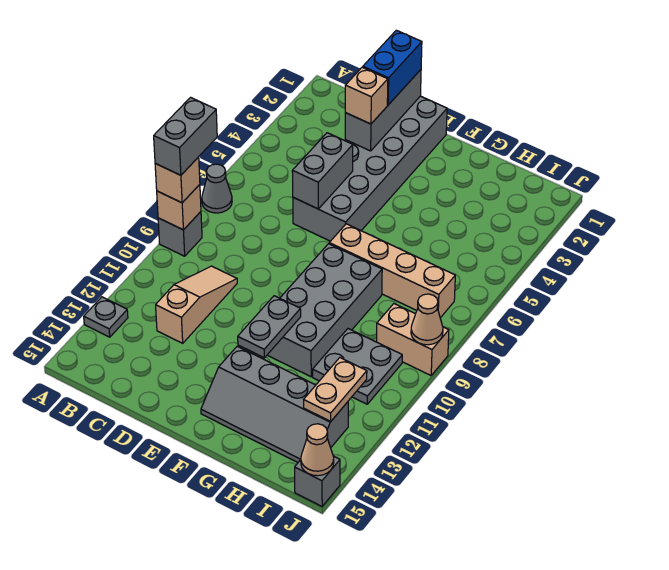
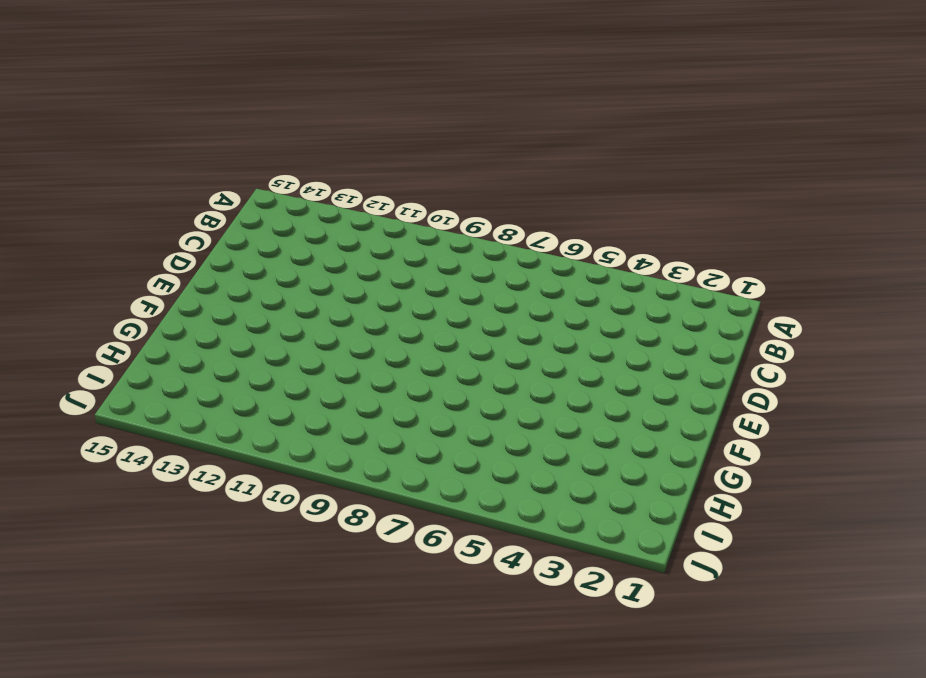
none -> grey cone A7 level 1
none -> grey brick A9 level 1
none -> grey plate A13 level 1

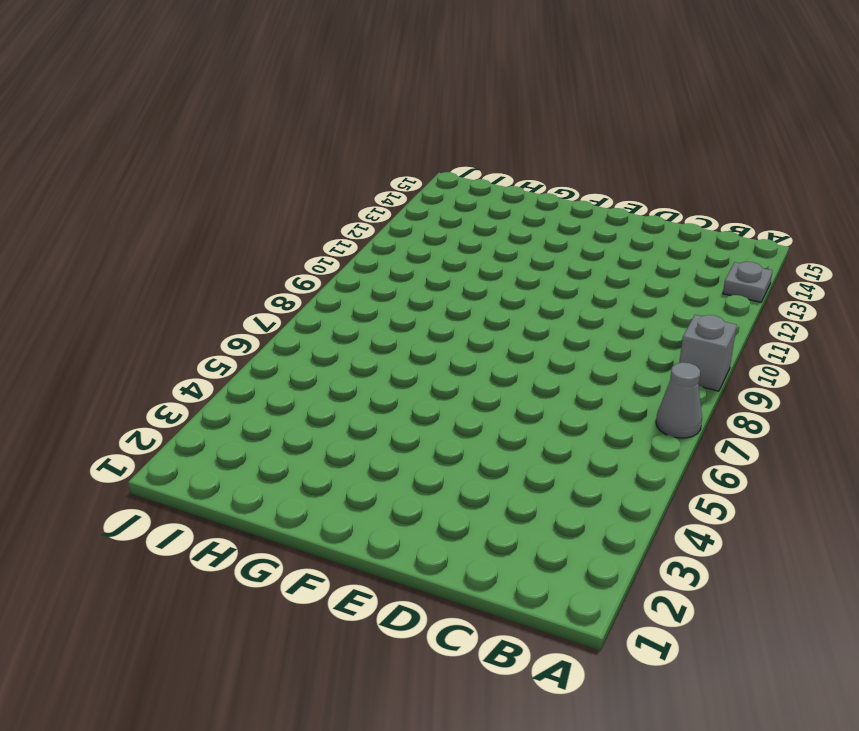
none -> tan slope C10:C12 level 1 top 12
none -> grey brick D1:E6 level 1
none -> tan brick F7:I7 level 1

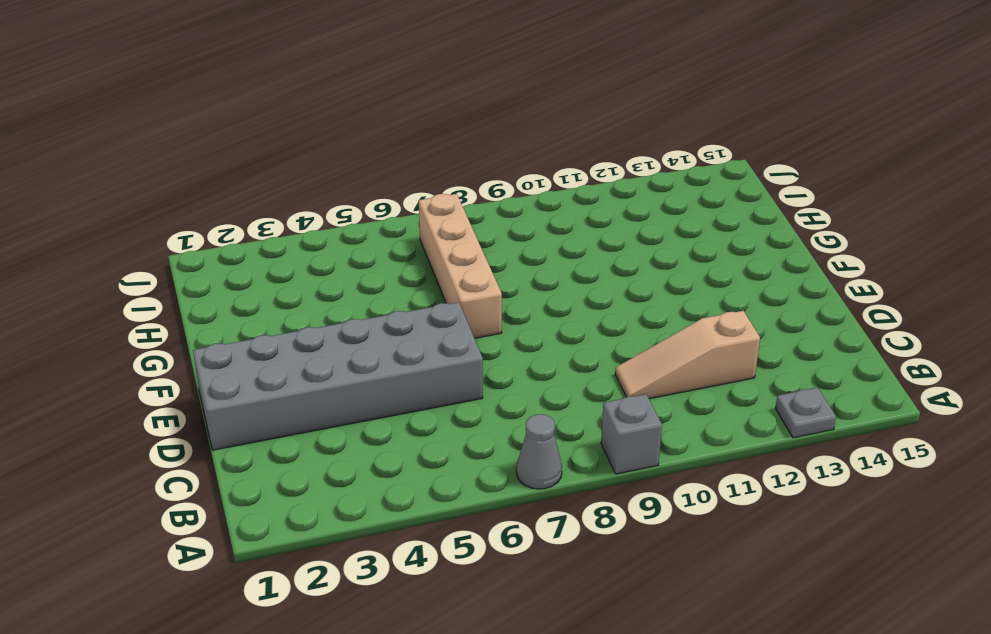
none -> grey brick F8:G11 level 1
none -> grey slope F13:I14 level 1 top 13
none -> grey plate H10:I11 level 1

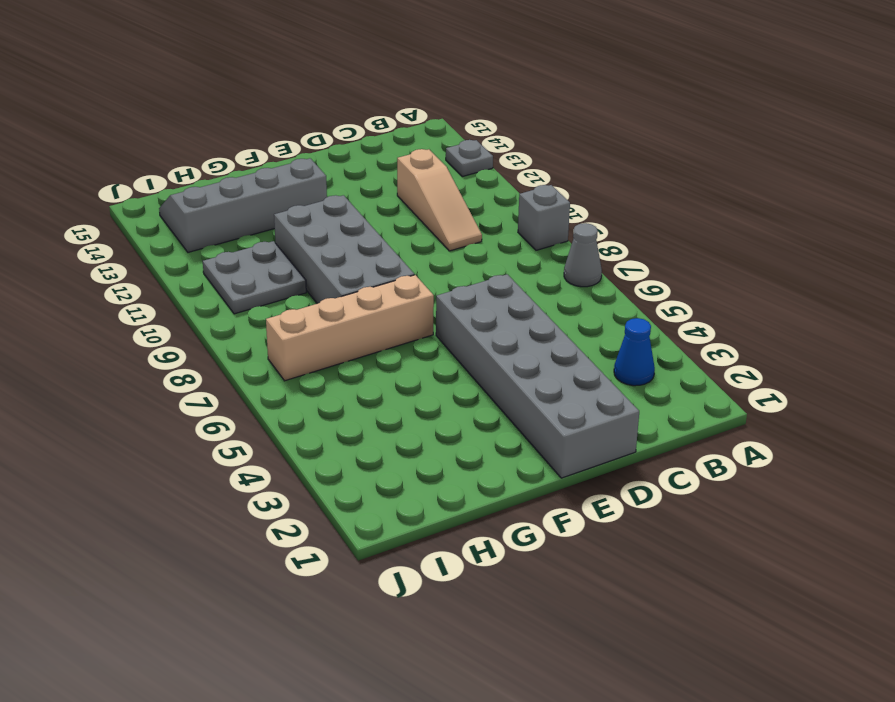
blue cone B3 level 1 -> none
none -> tan brick I9:J9 level 1
none -> grey brick J15 level 1
none -> tan brick A9 level 2

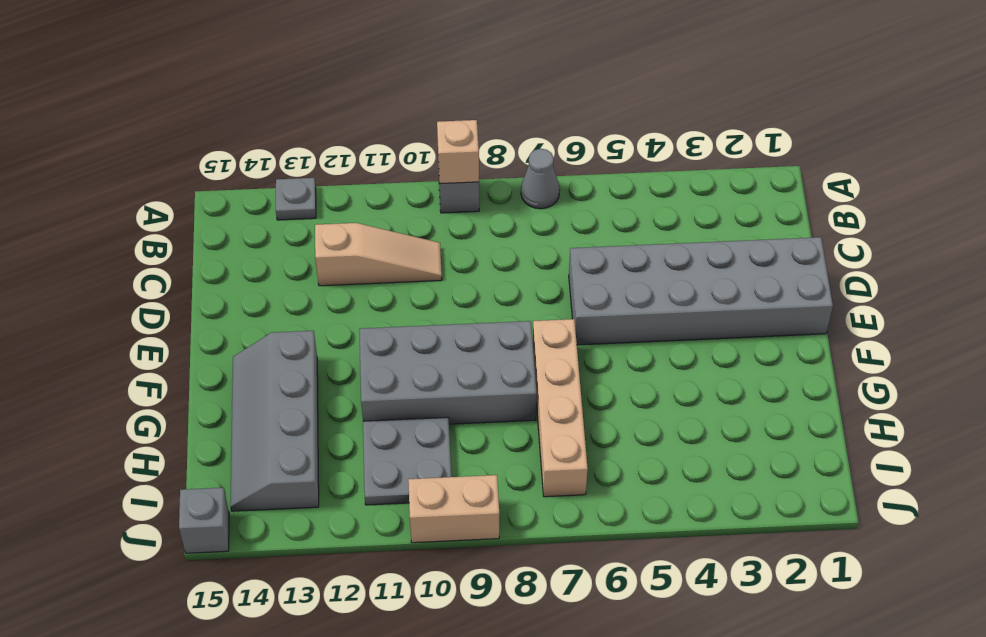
tan brick J9:J10 level 1 -> tan brick I9:J9 level 1
none -> grey brick D1:D3 level 2
none -> grey brick D5:D6 level 2
none -> grey plate F11:F12 level 2

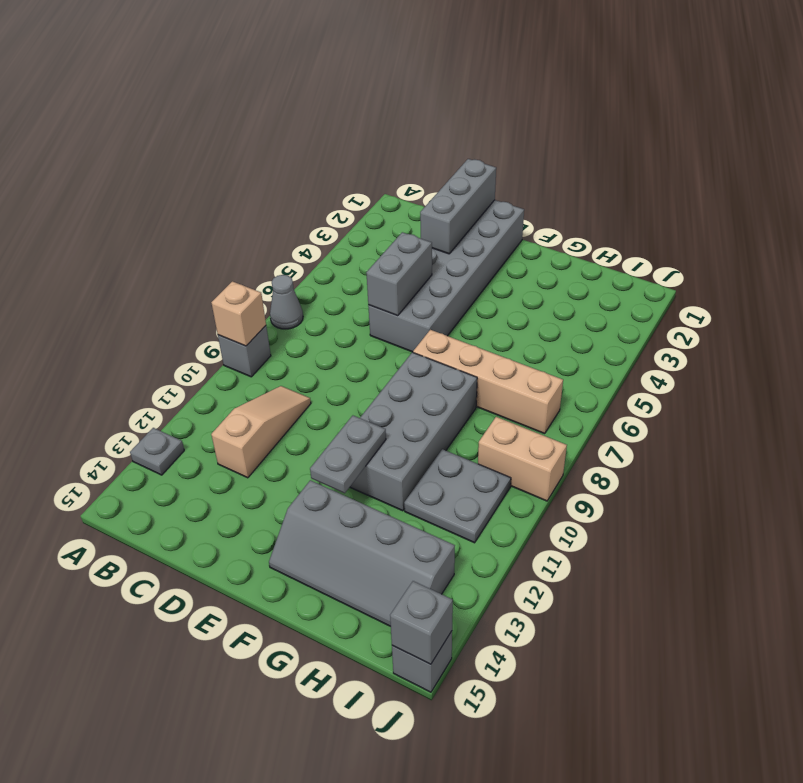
grey brick J15 level 2 -> tan cone J15 level 2
none -> tan plate I12:I13 level 2
none -> tan cone J9 level 2
none -> tan brick A9 level 3

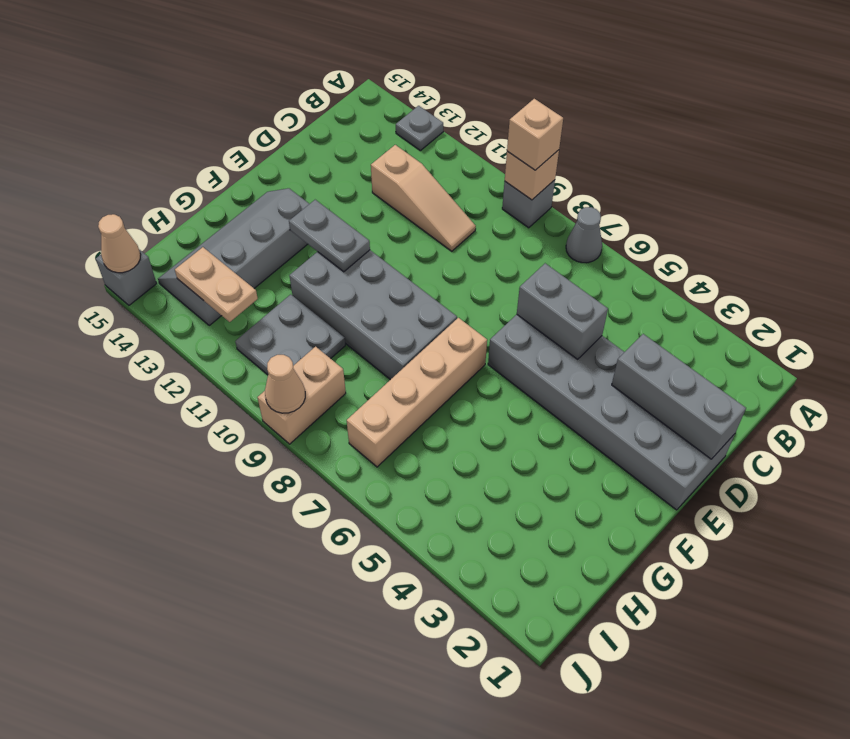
none -> blue brick D1:D2 level 3
none -> tan brick D3 level 3
none -> grey brick A8:A9 level 4

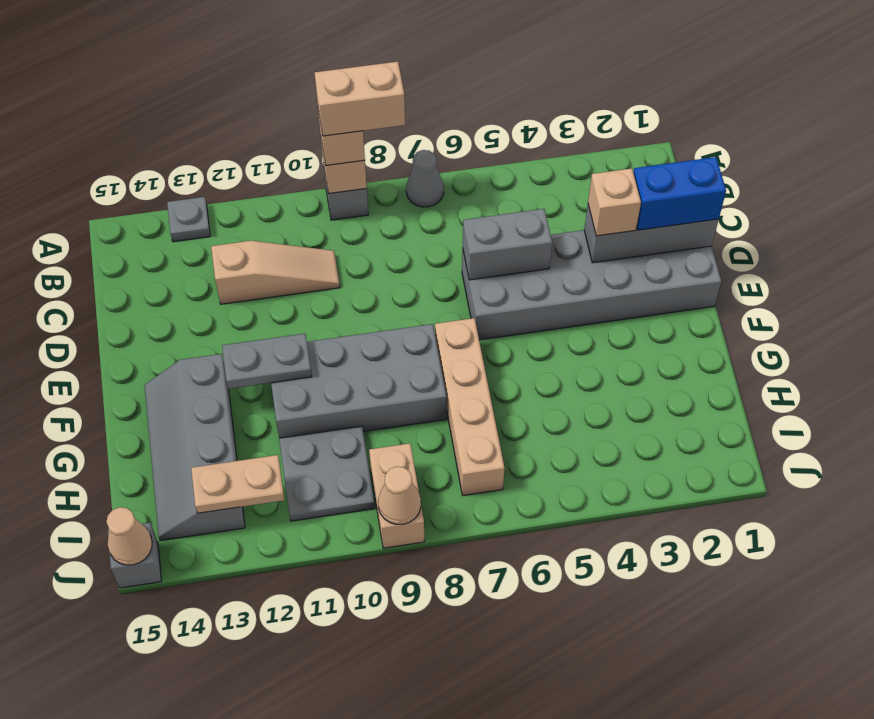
tan brick A8:A9 level 4 -> grey brick A8:A9 level 4

